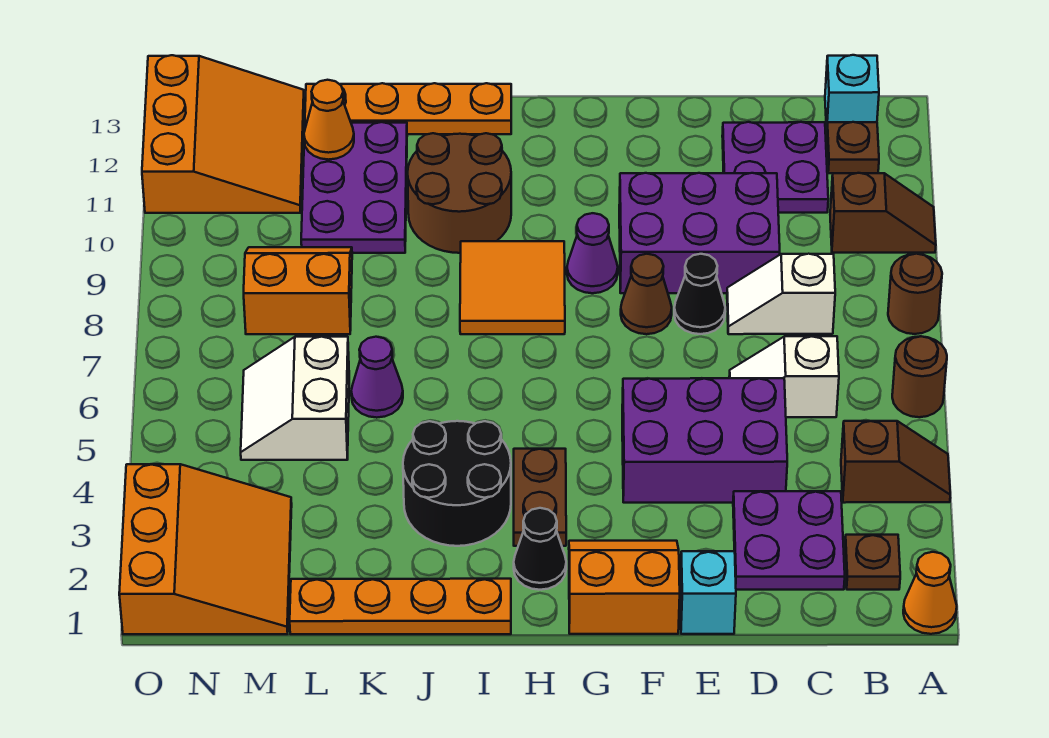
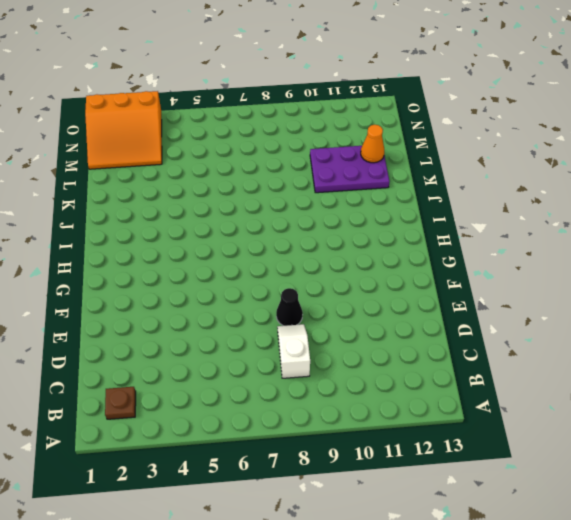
none -> orange cone A1 level 1
none -> brown slope A4:B4 level 1 top B
none -> brown round brick A6 level 1
none -> brown round brick A8 level 1

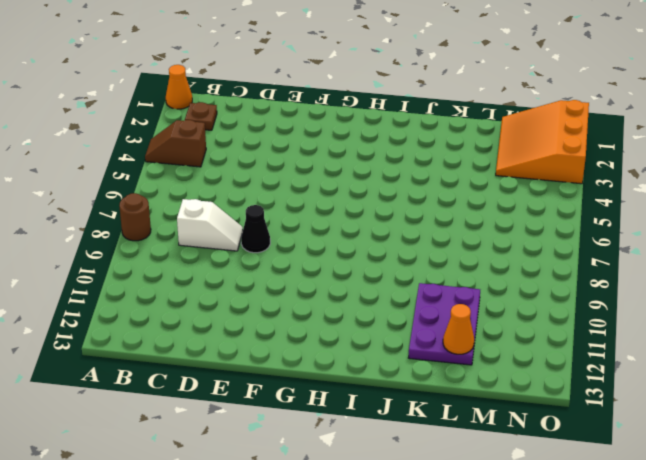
none -> brown round brick A6 level 1
none -> brown slope A10:B10 level 1 top B
none -> brown plate B12 level 1
none -> cyan brick B13 level 1

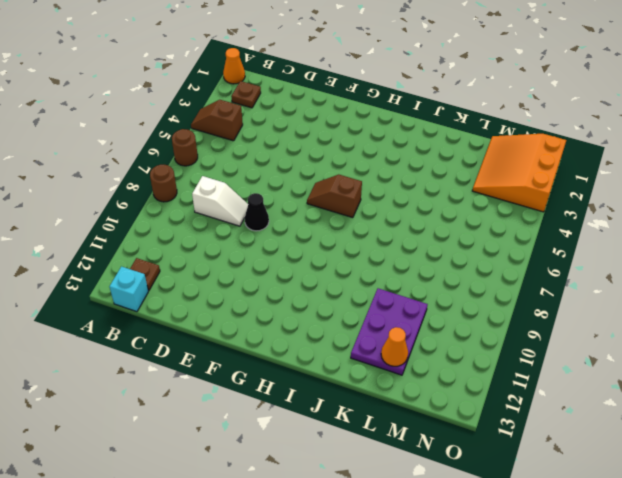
brown slope G6:H6 level 1 top H -> brown slope A10:B10 level 1 top B
none -> purple plate C2:D3 level 1
none -> white slope C6:D6 level 1 top C
none -> purple plate C11:D12 level 1
none -> purple brick D4:F5 level 1

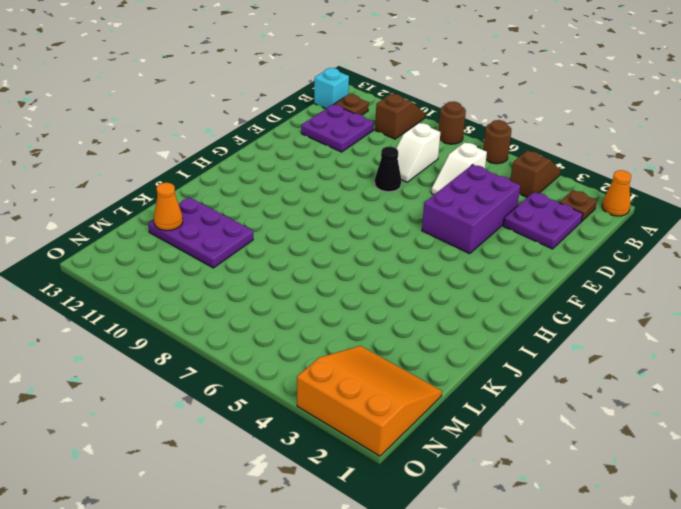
none -> purple brick D9:F10 level 1
none -> cyan brick E1 level 1
none -> orange slope F1:G2 level 1 top 1
none -> brown cone F8 level 1

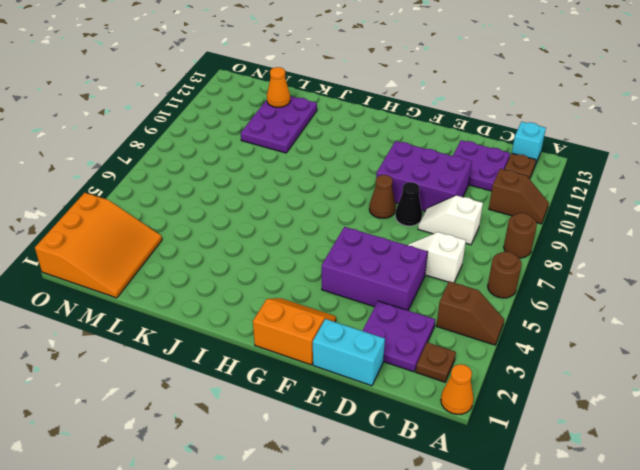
cyan brick D1:E1 level 1 -> cyan brick E1 level 1
none -> purple cone G9 level 1
none -> black cone H2 level 1
none -> brown plate H3:H4 level 1
none -> orange tile H8:I9 level 1

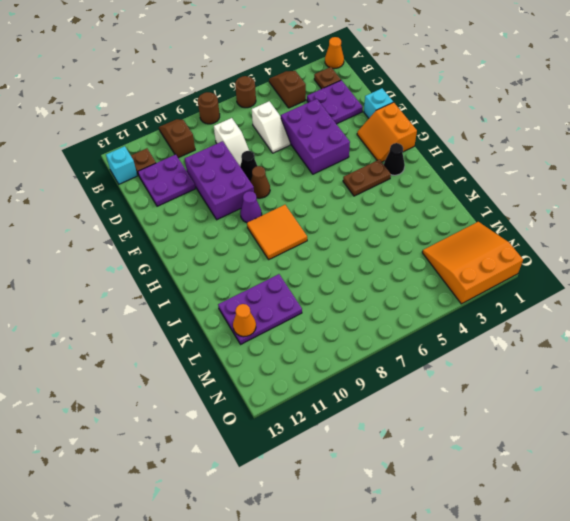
none -> orange plate I1:L1 level 1
none -> black round brick I3:J4 level 1
none -> brown round brick I10:J11 level 1
none -> orange plate I13:L13 level 1

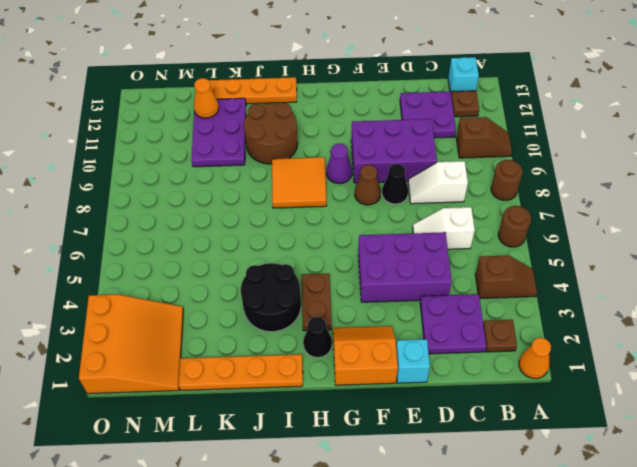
none -> purple cone K6 level 1
none -> white slope L5:M6 level 1 top L
none -> orange slope L8:M9 level 1 top 8
none -> orange slope M11:O13 level 1 top O

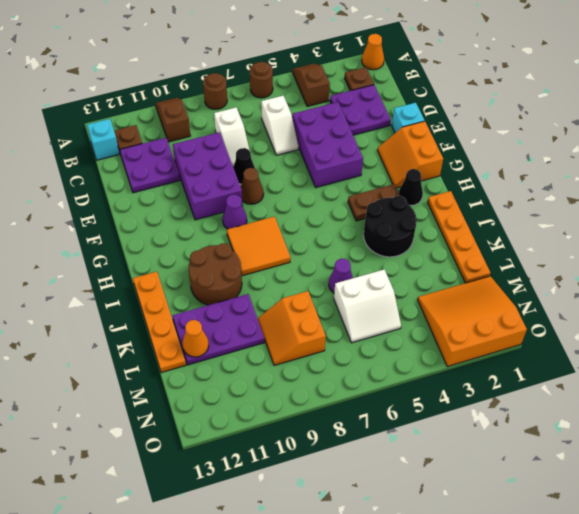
none -> orange slope M11:O13 level 1 top O

